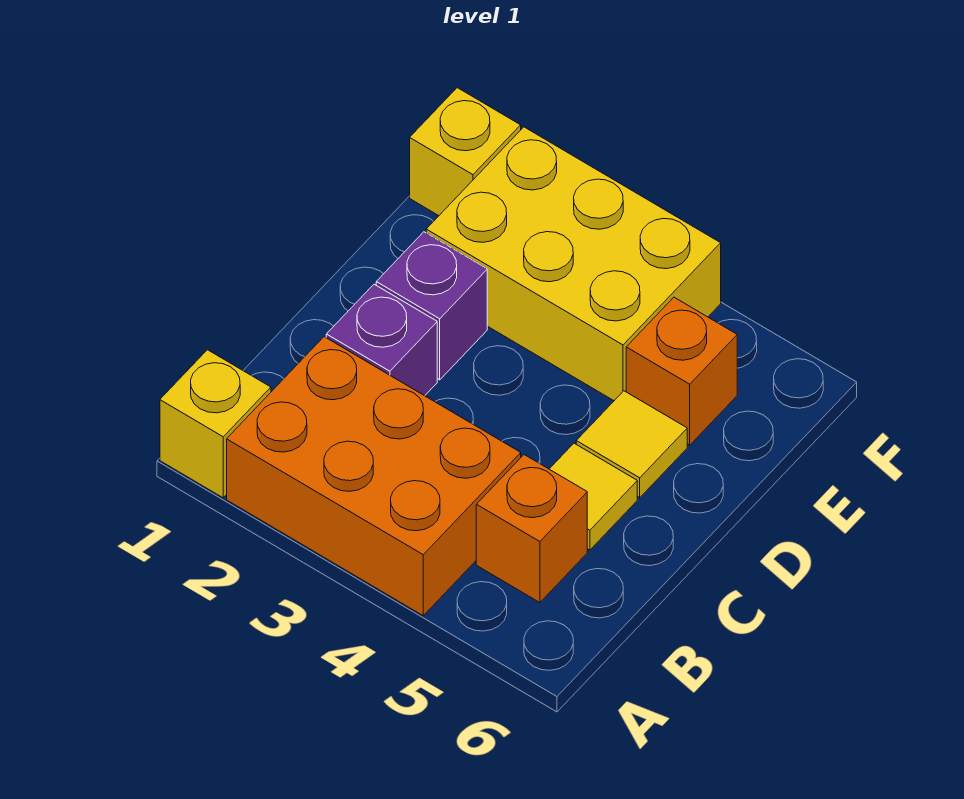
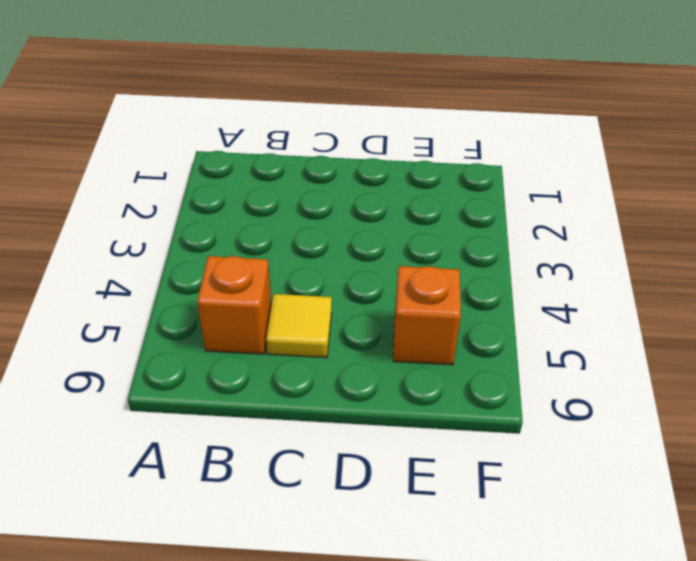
none -> yellow brick A1 level 1
none -> orange brick A2:B4 level 1

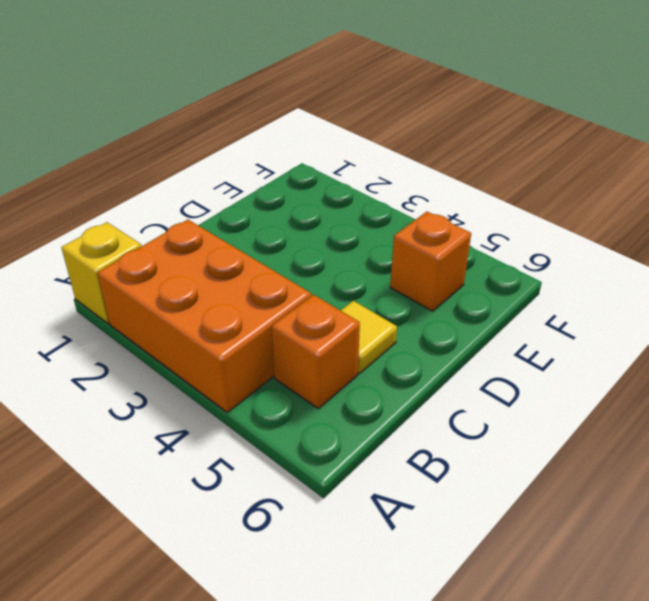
none -> purple brick C2 level 1
none -> purple brick D2 level 1

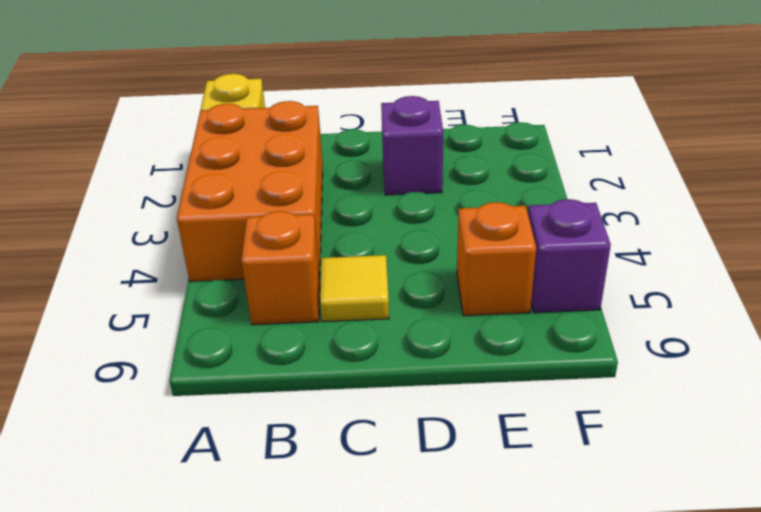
purple brick F5 level 1 -> purple brick C2 level 1
none -> yellow tile D5 level 1
none -> yellow brick E2:F4 level 1

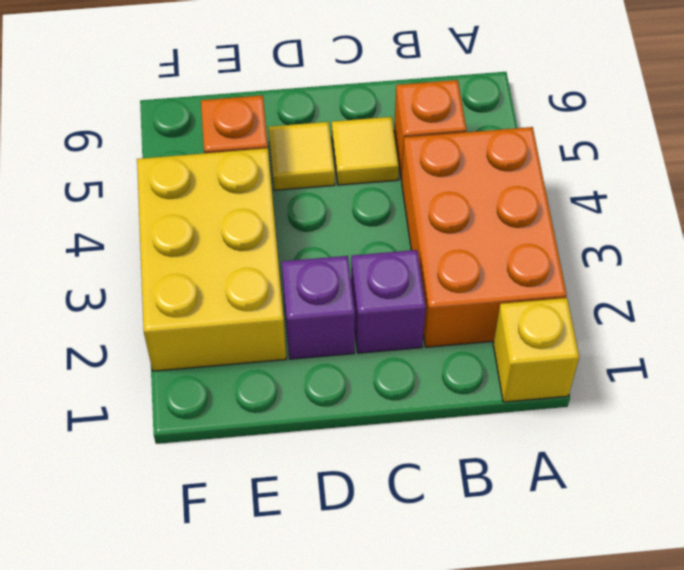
none -> yellow brick F1 level 1

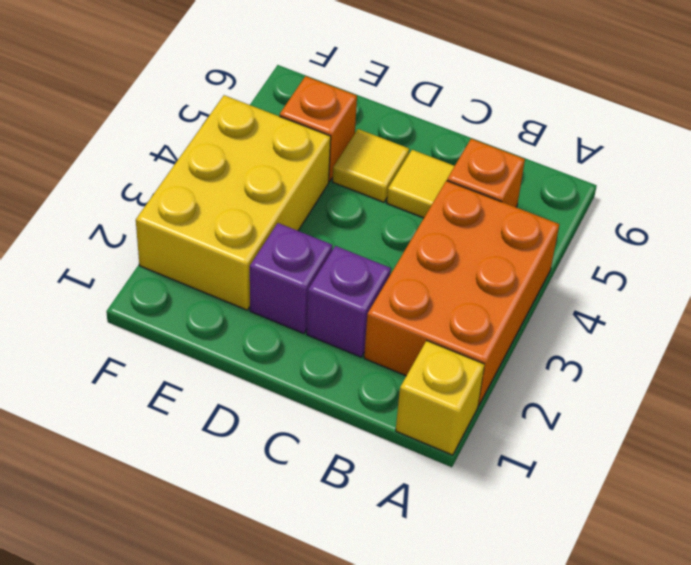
none -> yellow brick F1 level 1

